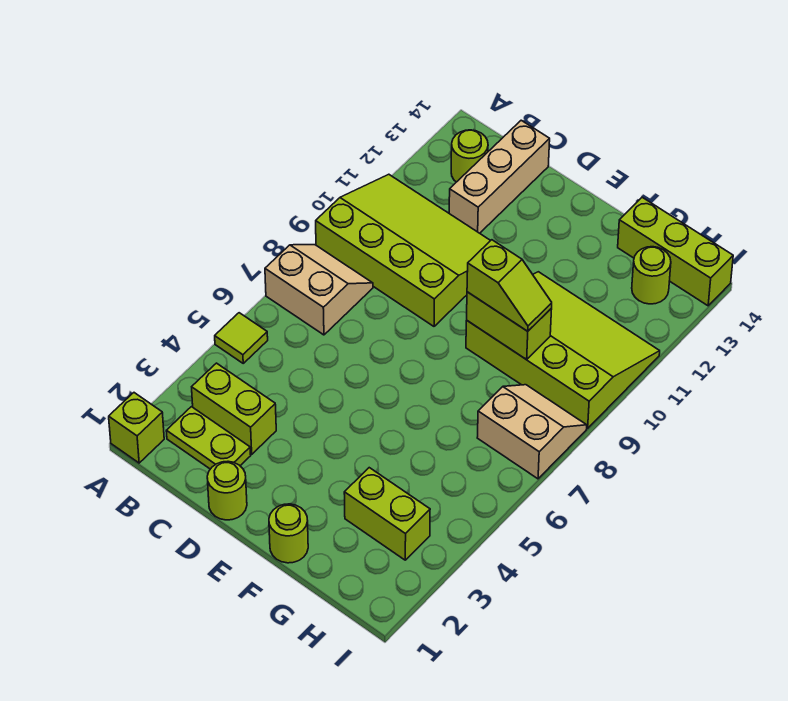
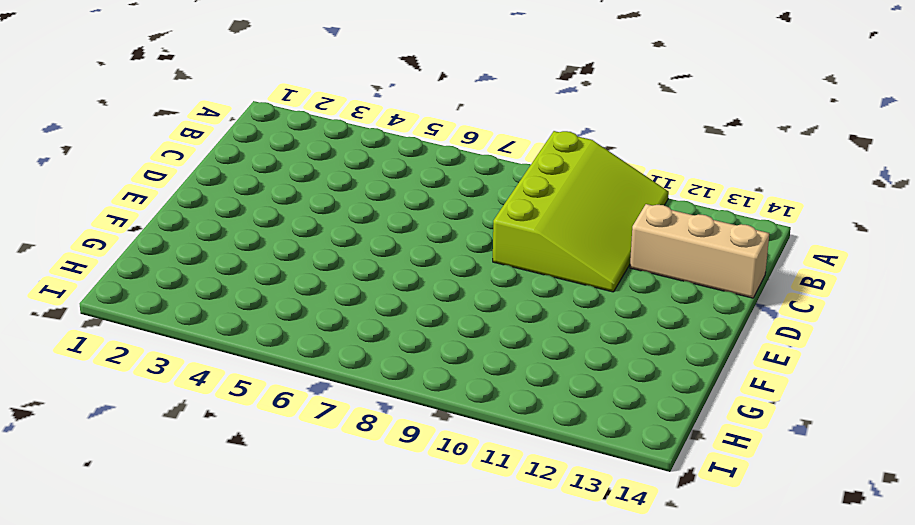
none -> lime brick A1 level 1
none -> lime tile A5 level 1
none -> tan slope A7:B8 level 1 top 7

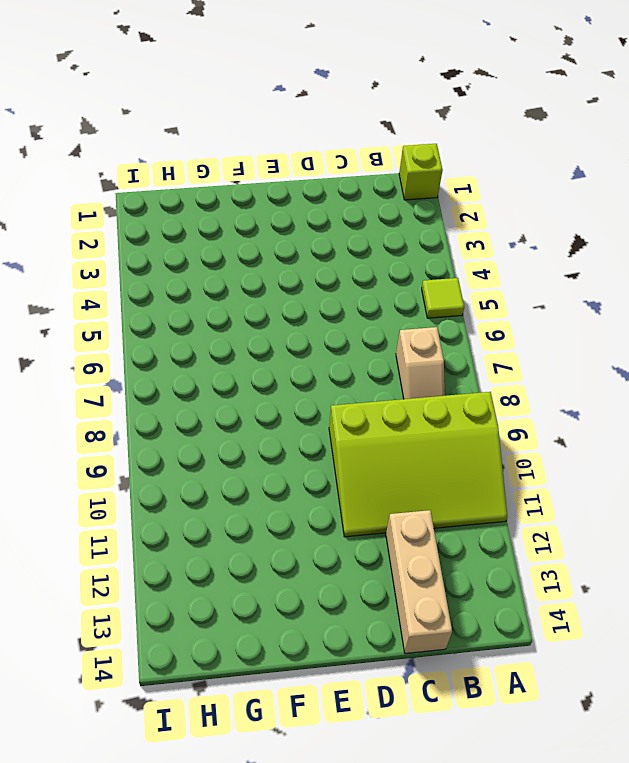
tan slope B7:B8 level 1 top 7 -> tan slope A7:B8 level 1 top 7
none -> lime plate B2:C2 level 1
none -> lime brick B3:C3 level 1
none -> lime round brick B13 level 1

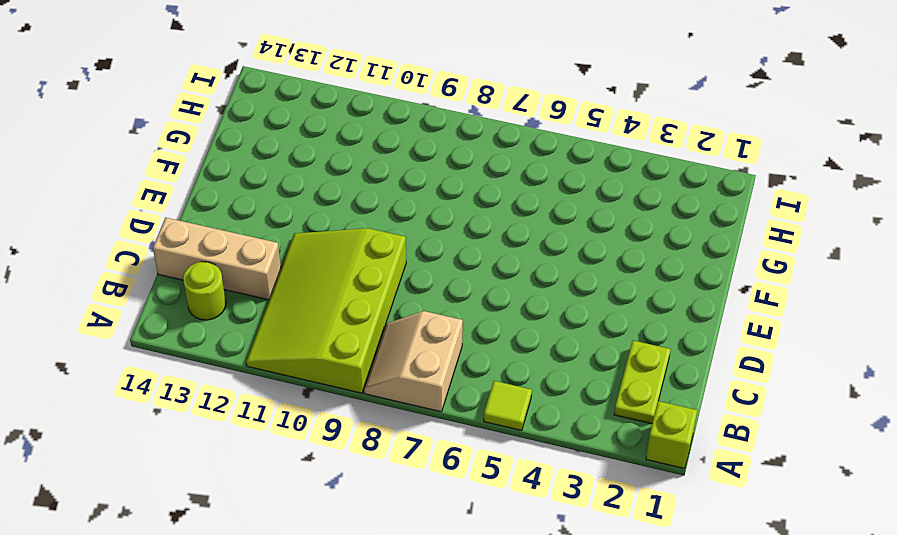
none -> lime brick B3:C3 level 1
none -> lime round brick D1 level 1
none -> lime round brick F1 level 1

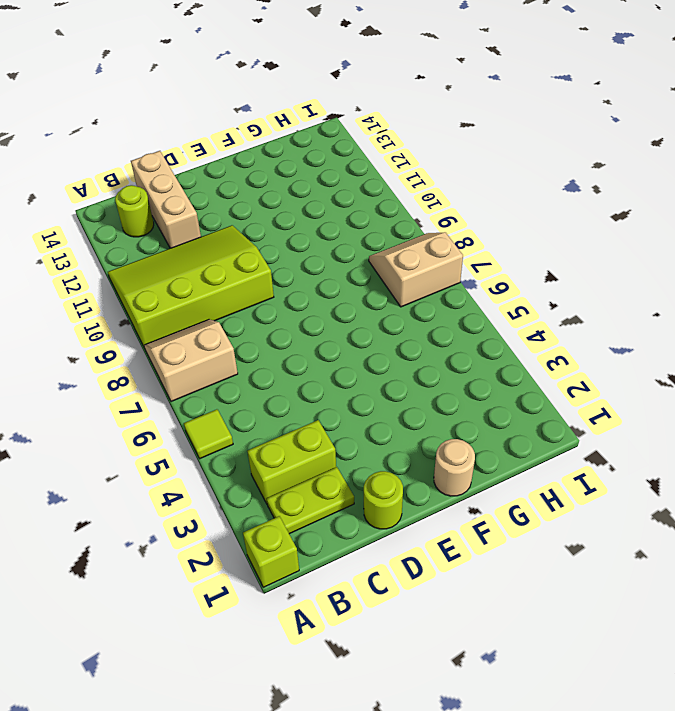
tan round brick F1 level 1 -> lime round brick F1 level 1
none -> lime slope F9:I11 level 1 top 9
none -> lime brick G3:H3 level 1
none -> lime brick G14:I14 level 1

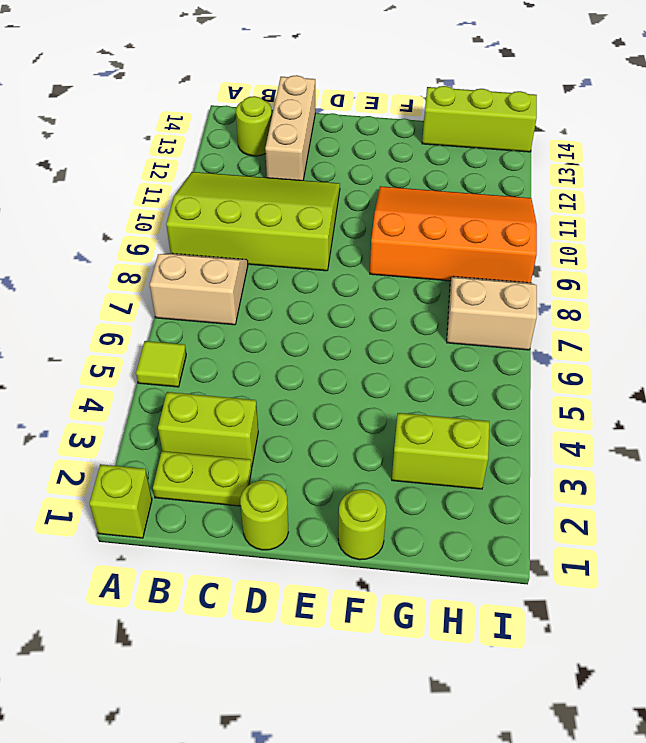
orange slope F9:I11 level 1 top 9 -> lime slope F9:I11 level 1 top 9
none -> lime round brick H13 level 1
none -> lime brick F9:G9 level 2
none -> lime slope F9:G9 level 3 top F

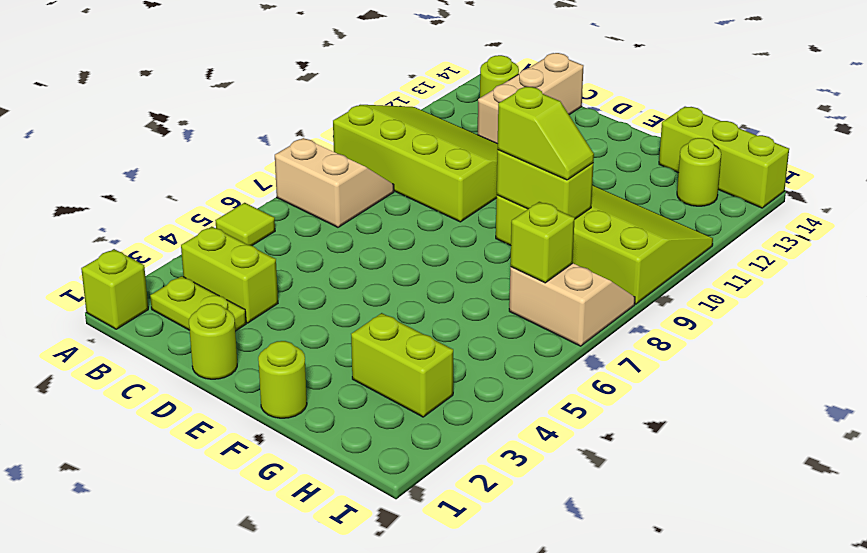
lime brick H7 level 2 -> none

